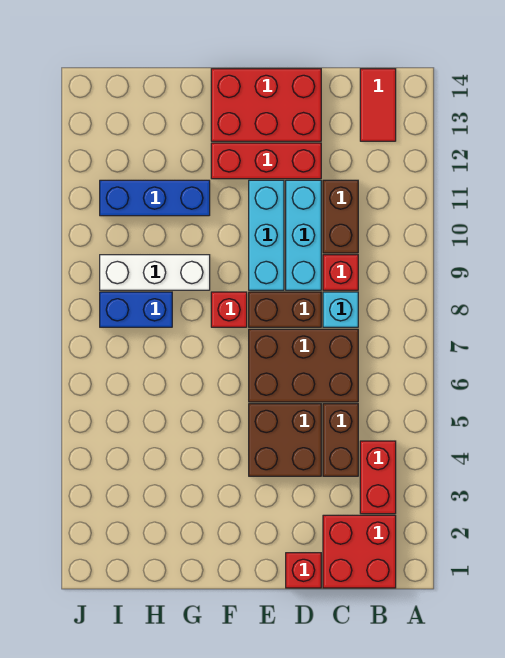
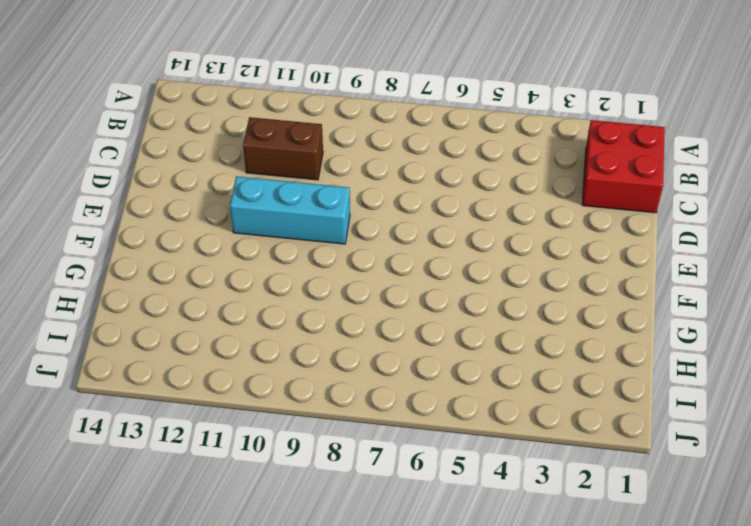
none -> red brick B3:B4 level 1
none -> red tile B13:B14 level 1
none -> brown brick C4:C5 level 1

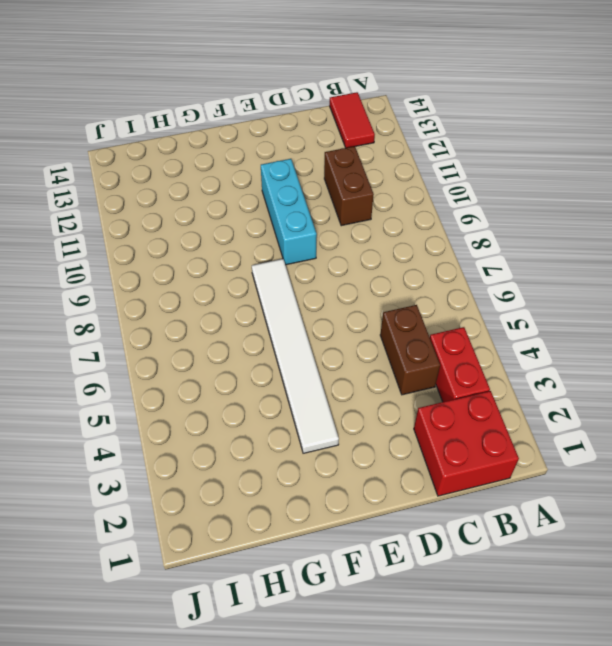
white tile F3:F8 level 1 -> red brick F8 level 1
none -> brown brick C6:E7 level 1
none -> cyan brick C8 level 1
none -> red brick C9 level 1

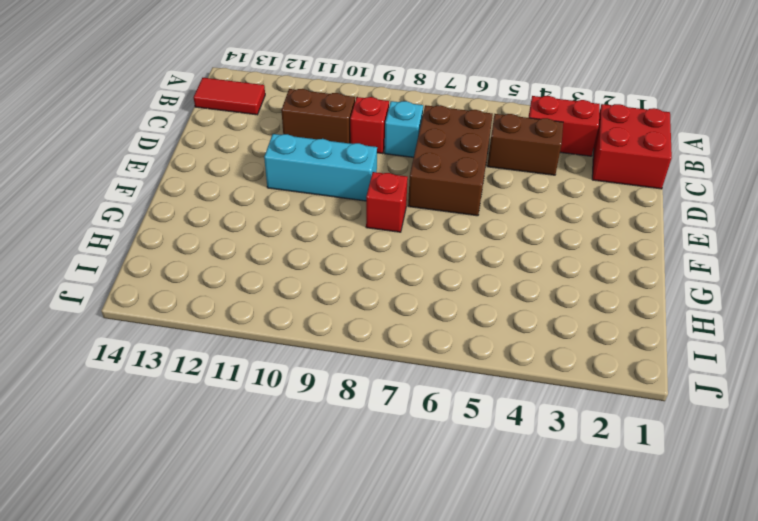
none -> red brick D1 level 1
none -> brown brick D4:E5 level 1
none -> brown brick D8:E8 level 1

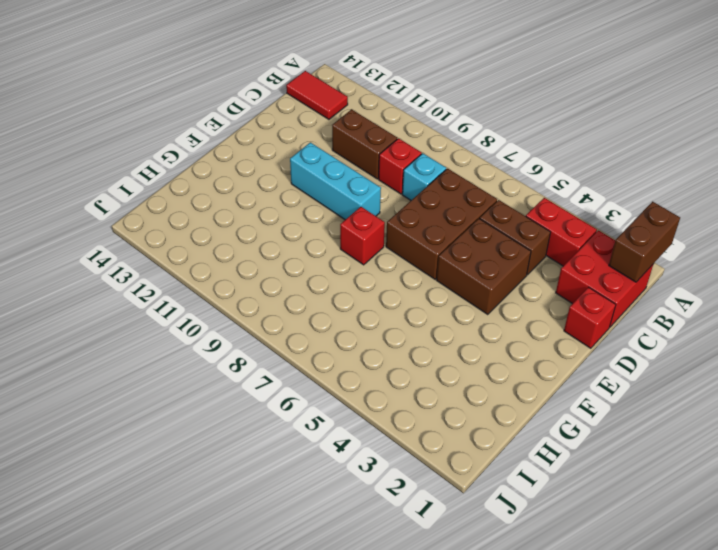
brown brick A1:B1 level 2 -> brown brick D8:E8 level 1
none -> cyan brick D9:D11 level 1
none -> red brick D12:F12 level 1
none -> red brick D13:F14 level 1

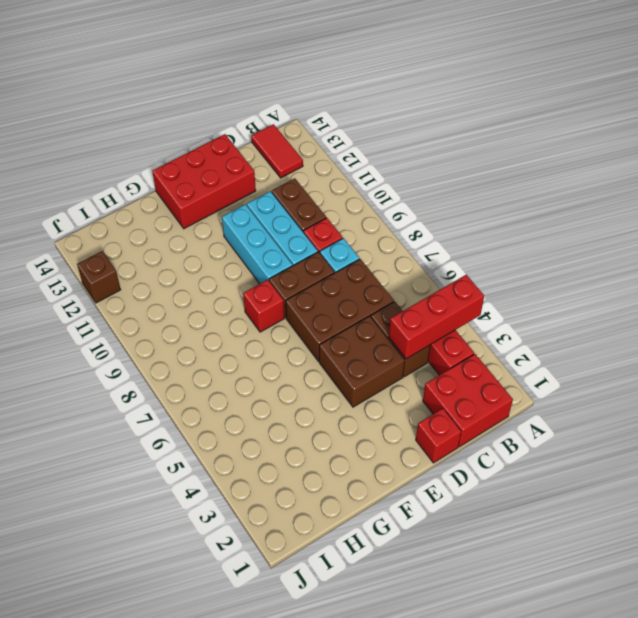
red brick A4:C4 level 2 -> red brick D12:F12 level 1
brown brick J12 level 1 -> none
none -> white brick G9:I9 level 1
none -> blue brick G11:I11 level 1
none -> blue brick H8:I8 level 1

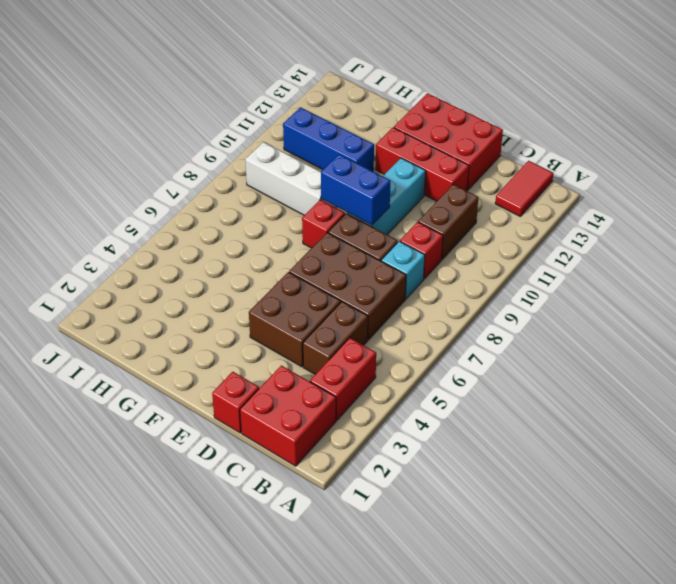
blue brick E9:F9 level 2 -> blue brick H8:I8 level 1
none -> cyan brick D9:D11 level 1

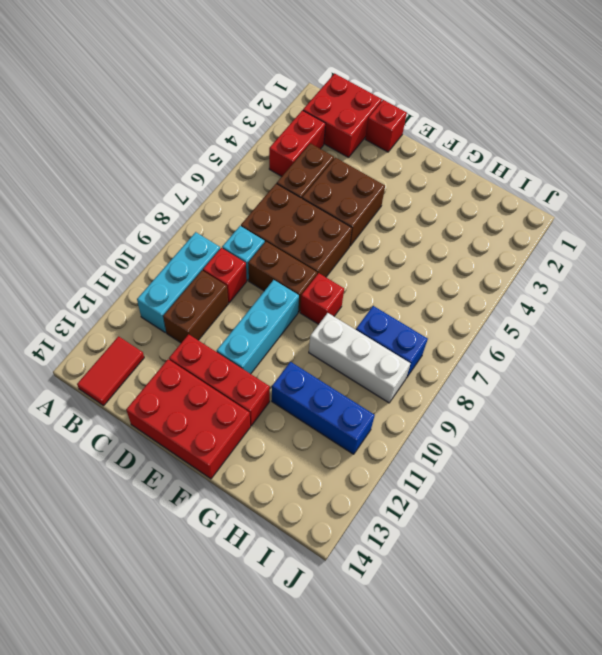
cyan brick B9:B11 level 1 -> cyan brick D9:D11 level 1

